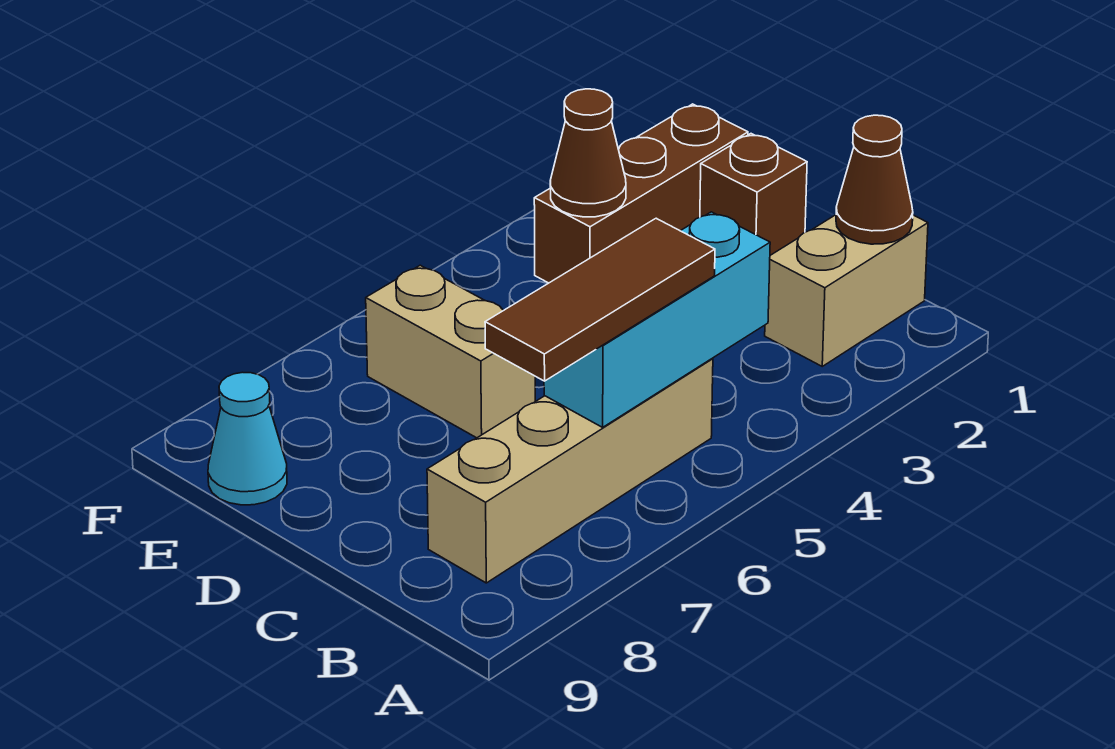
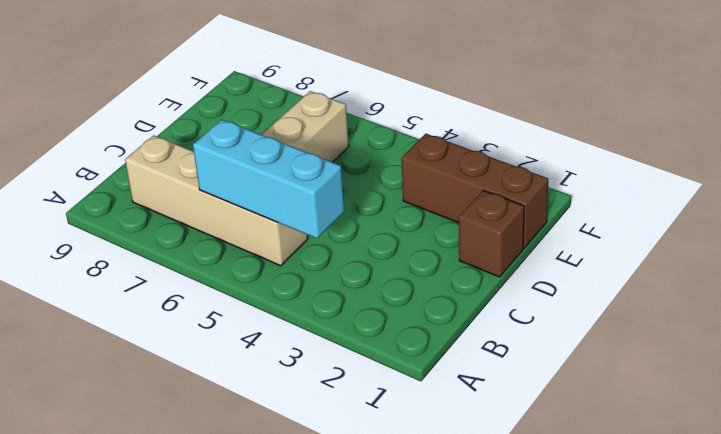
none -> tan brick B1:B2 level 1
none -> cyan cone E9 level 1

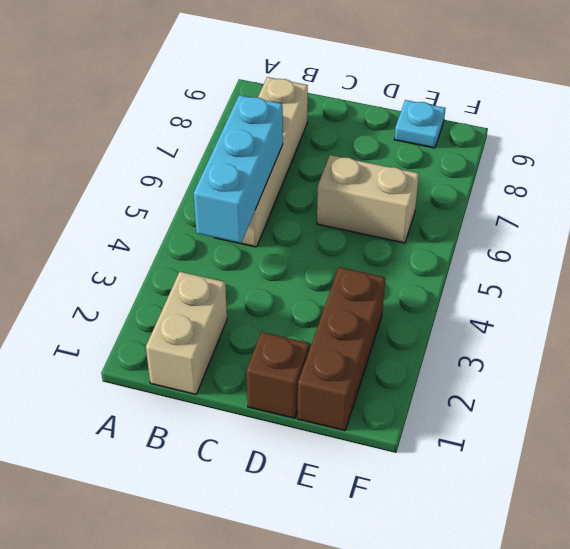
cyan plate E9 level 1 -> cyan cone E9 level 1
none -> brown cone B1 level 2
none -> brown cone E3 level 2

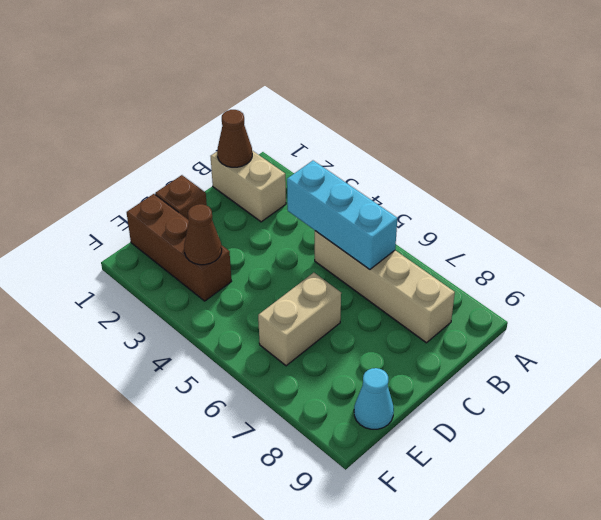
none -> brown tile B5:B7 level 3

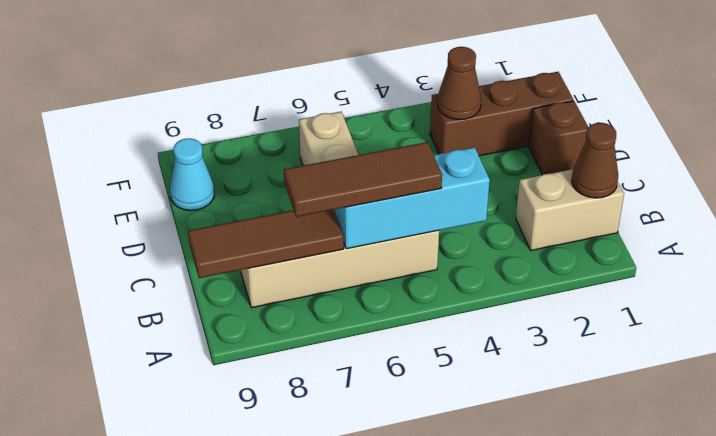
brown tile B7:B9 level 2 -> none

